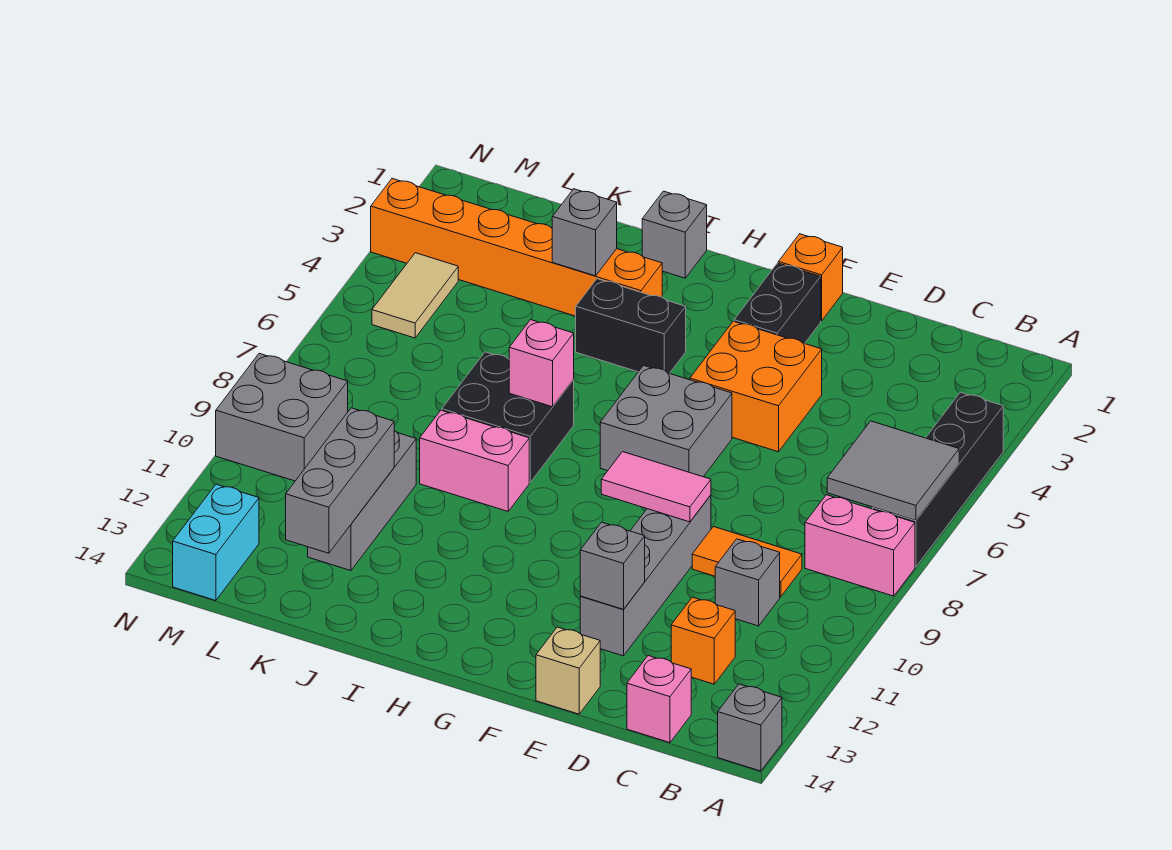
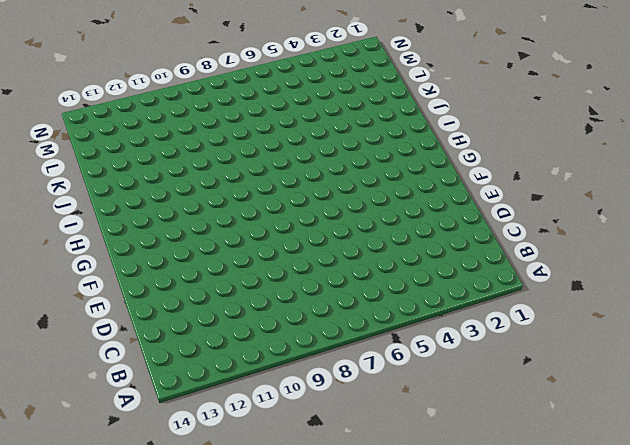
none -> black brick A4:A7 level 1
none -> pink brick A8:B8 level 1
none -> grey brick A14 level 1

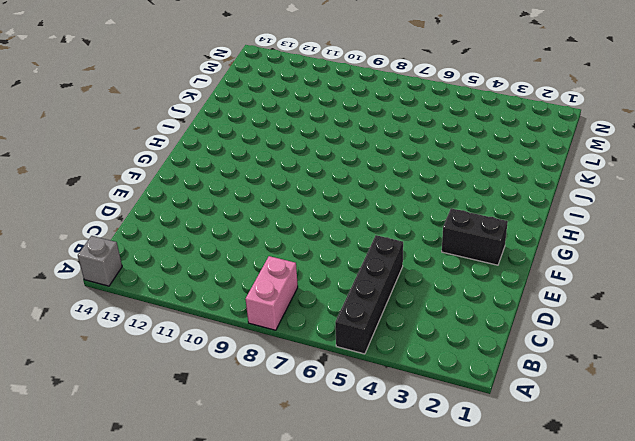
black brick A5:D5 level 1 -> black brick A4:A7 level 1
none -> orange tile C9:D9 level 1
none -> grey brick C10 level 1
none -> orange brick C12 level 1

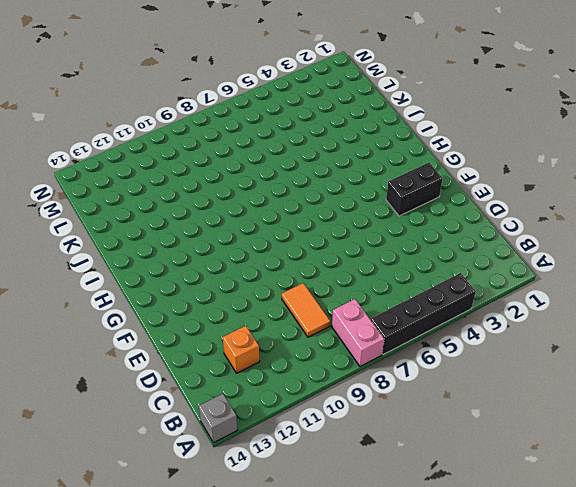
none -> grey brick C10 level 1
none -> pink brick C14 level 1
none -> orange brick E4:F5 level 1

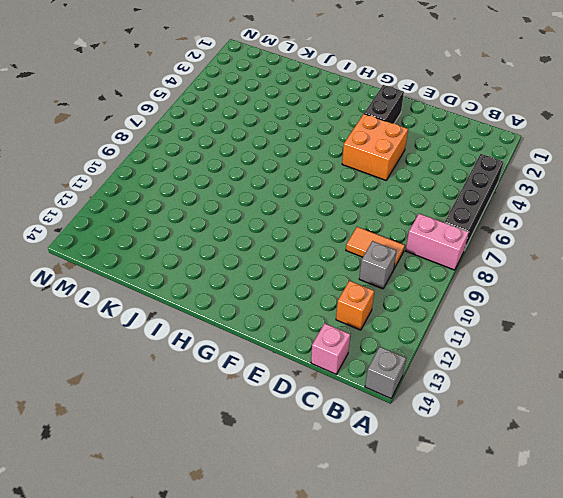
none -> grey brick E9:E12 level 1
none -> tan brick E14 level 1
none -> orange brick F1 level 1

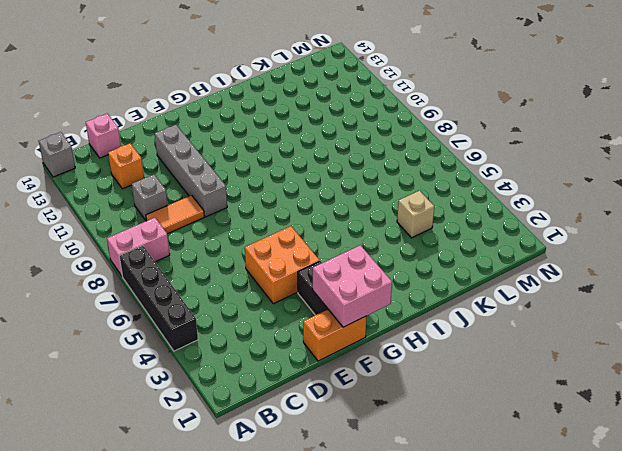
orange brick E1:F1 level 1 -> orange brick F1 level 1
pink brick F1:G2 level 2 -> none
tan brick K4 level 1 -> tan brick E14 level 1
none -> grey brick F6:G7 level 1
none -> black brick H4:I4 level 1
none -> grey brick I1 level 1

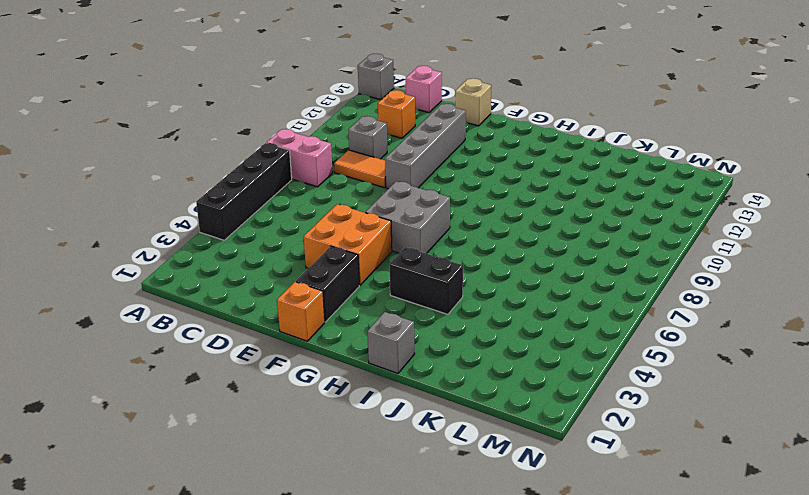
none -> orange brick I3:N3 level 1
none -> black brick I7:J8 level 1
none -> pink brick I9:J9 level 1

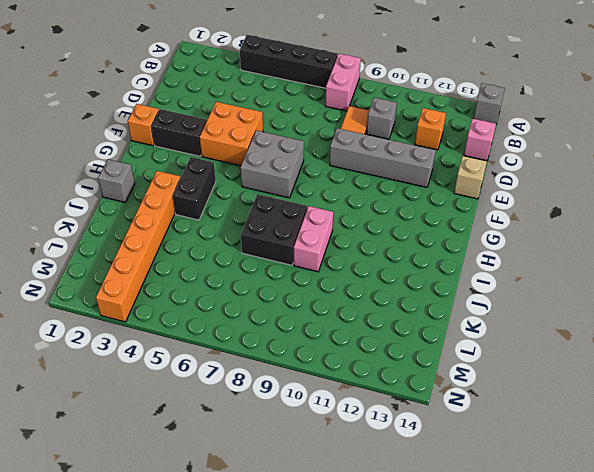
none -> grey brick K10:K12 level 1
none -> tan tile M4:M5 level 1
none -> grey brick M9:N10 level 1

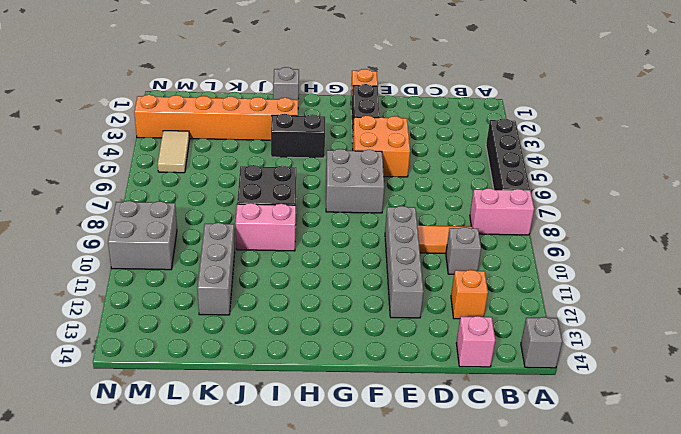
none -> tan brick E14 level 1
none -> cyan brick M13:M14 level 1
none -> grey tile A6:B7 level 2

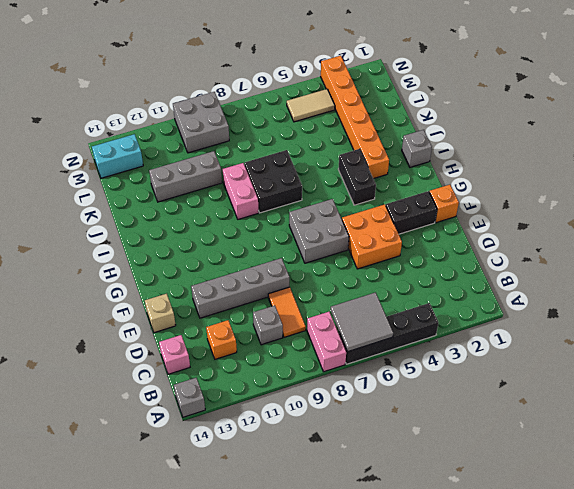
none -> pink tile E9:F9 level 2
none -> grey brick E12 level 2
none -> pink brick I7 level 2

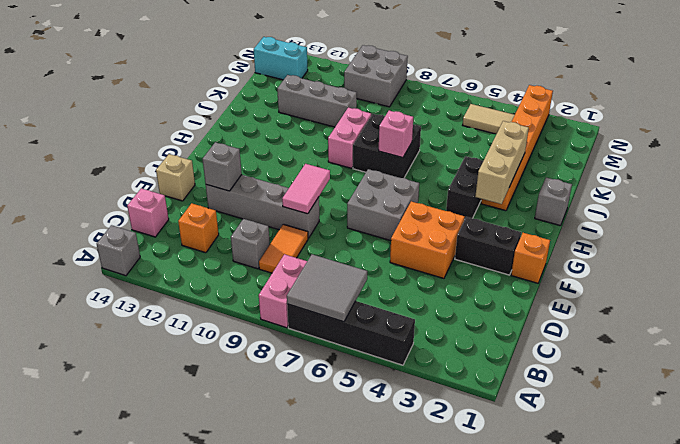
tan brick H3:J3 level 2 -> grey brick J3 level 2
none -> grey brick K11:K13 level 2

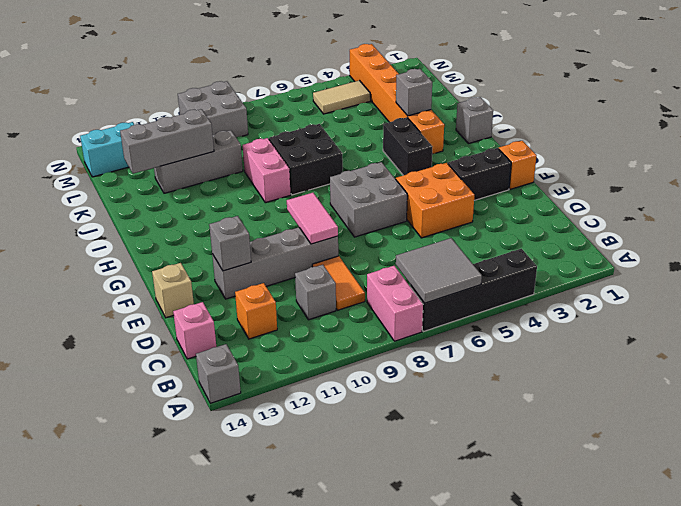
none -> pink brick I7 level 2

